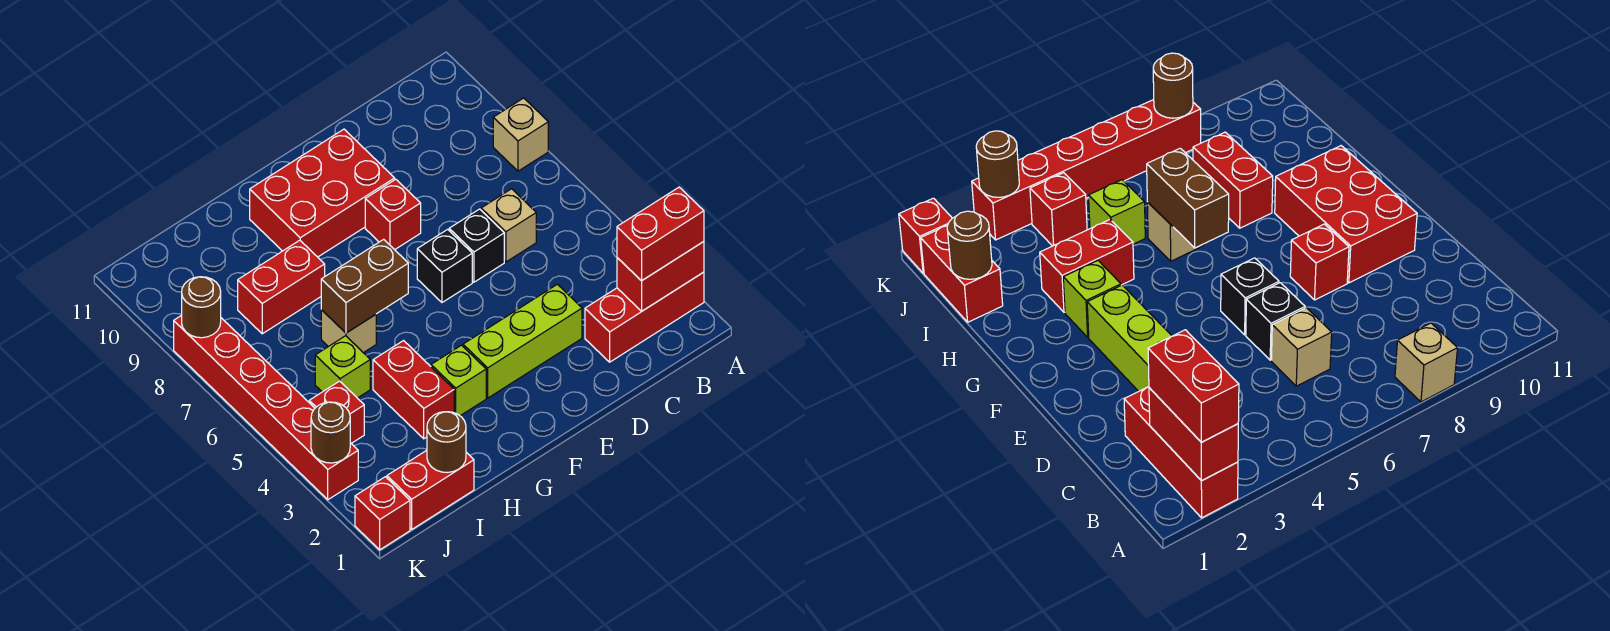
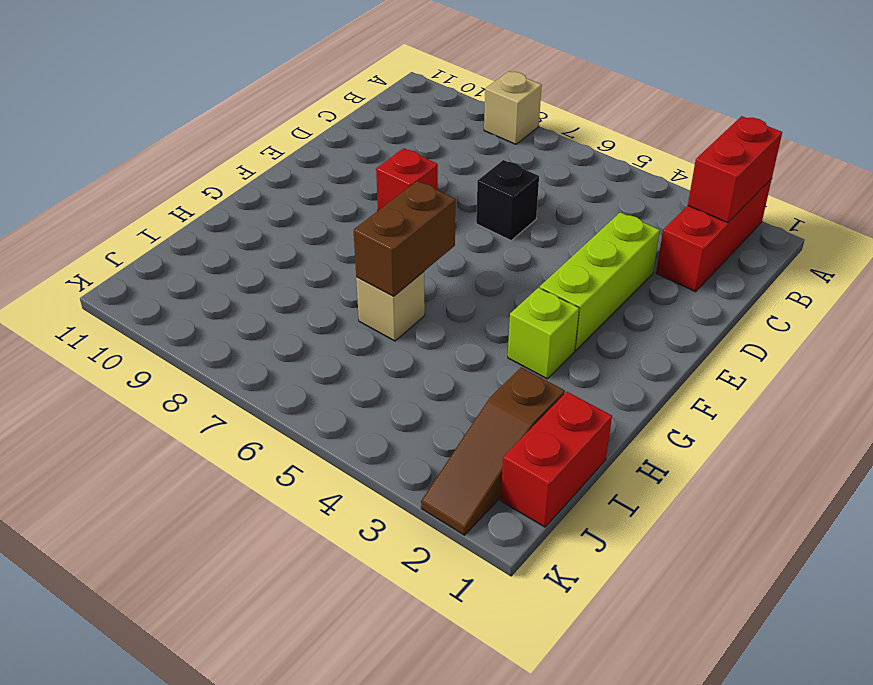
brown slope I2:K2 level 1 top I -> none
none -> tan brick C6 level 1
none -> black brick E6 level 1
none -> red brick E9:G10 level 1

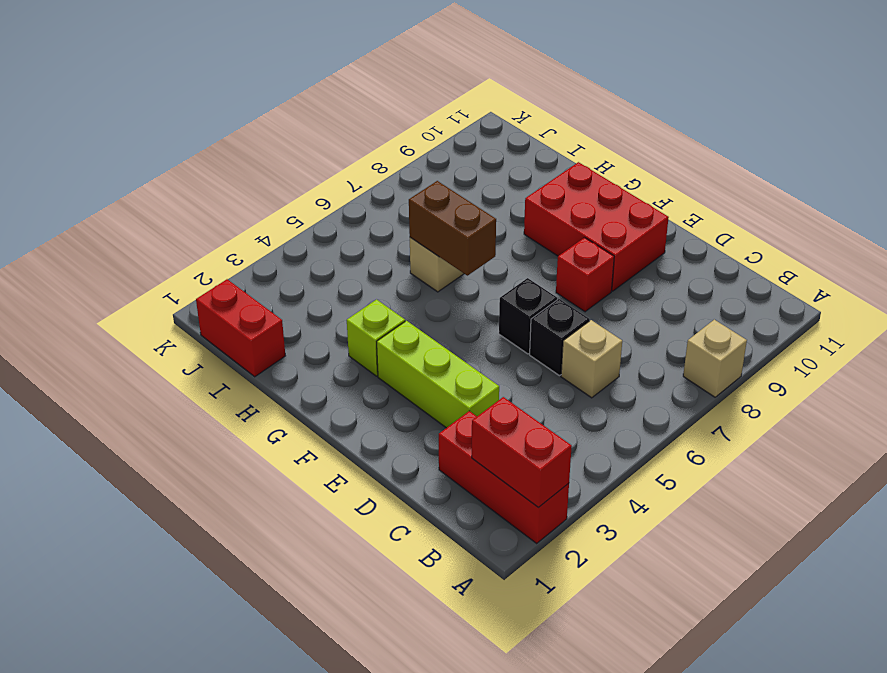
none -> red brick H3:H4 level 1
none -> red brick H8:I8 level 1
none -> lime brick I5 level 1

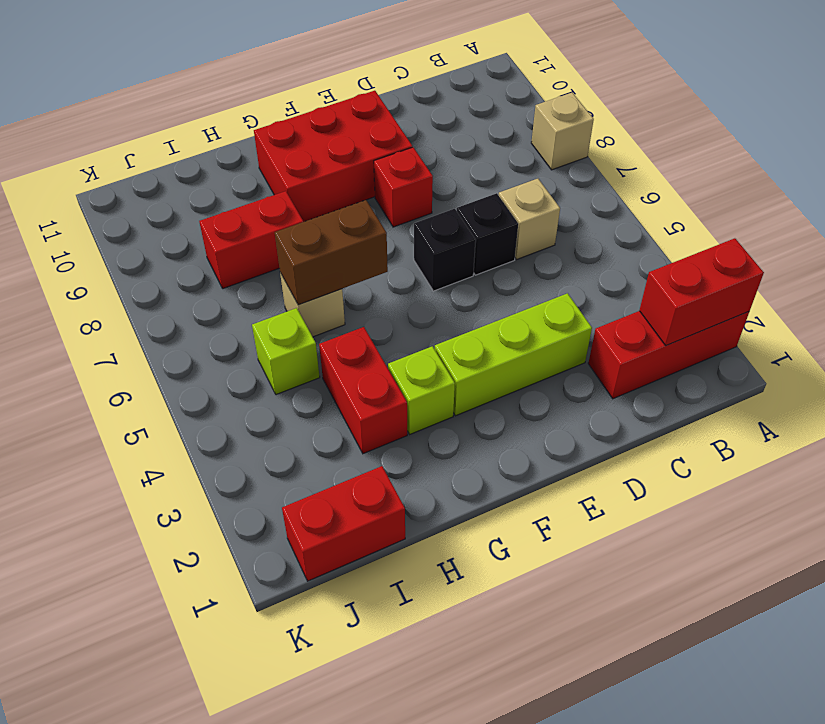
none -> red brick J4 level 1
none -> red brick K1 level 1
none -> red brick K3:K8 level 1

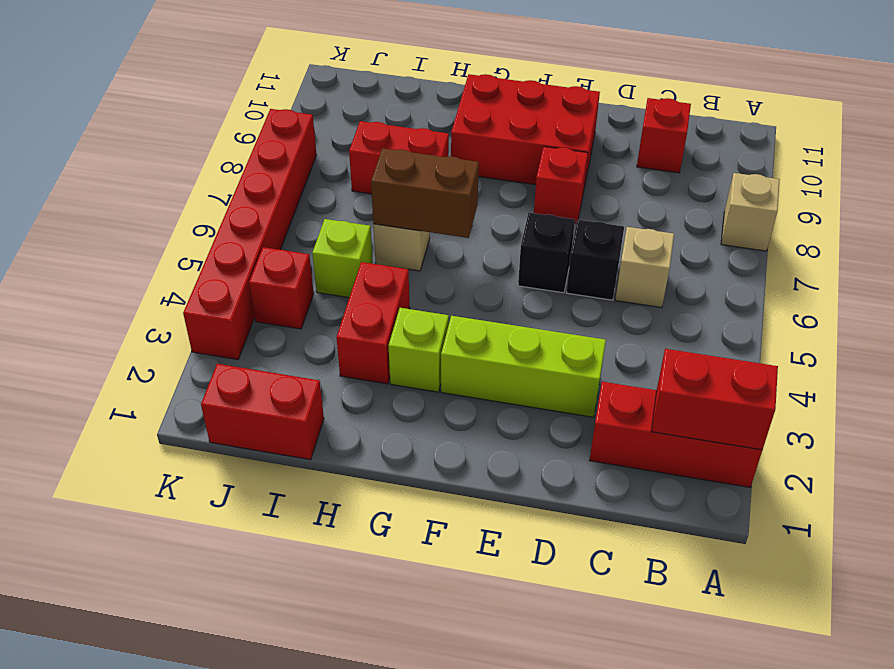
red brick C10 level 1 -> red brick K1 level 1
none -> brown round brick I1 level 2
none -> brown round brick K3 level 2
none -> brown round brick K8 level 2

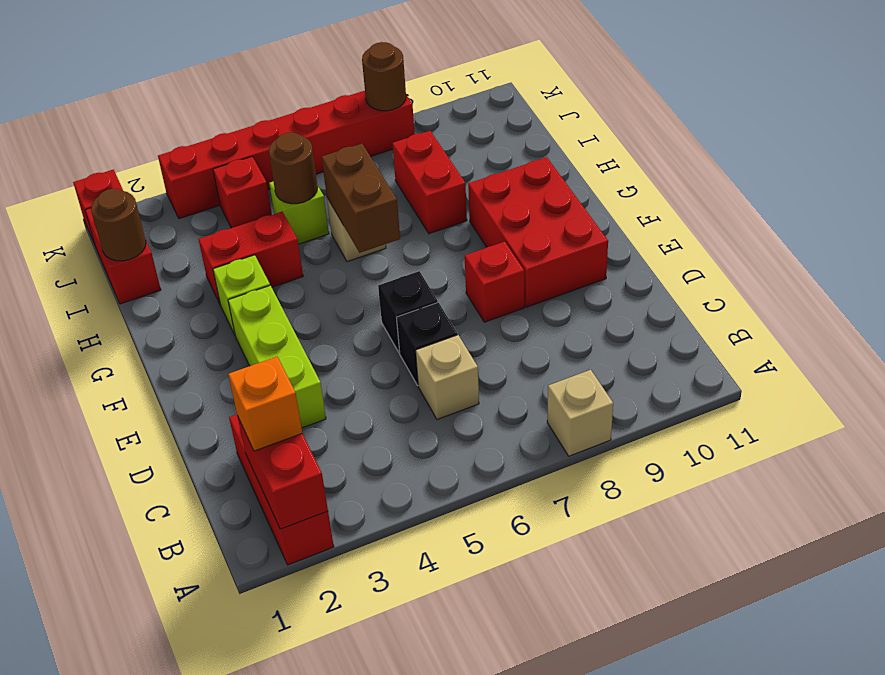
orange brick B2 level 3 -> red brick A2:B2 level 3
brown round brick I5 level 2 -> brown round brick K3 level 2

